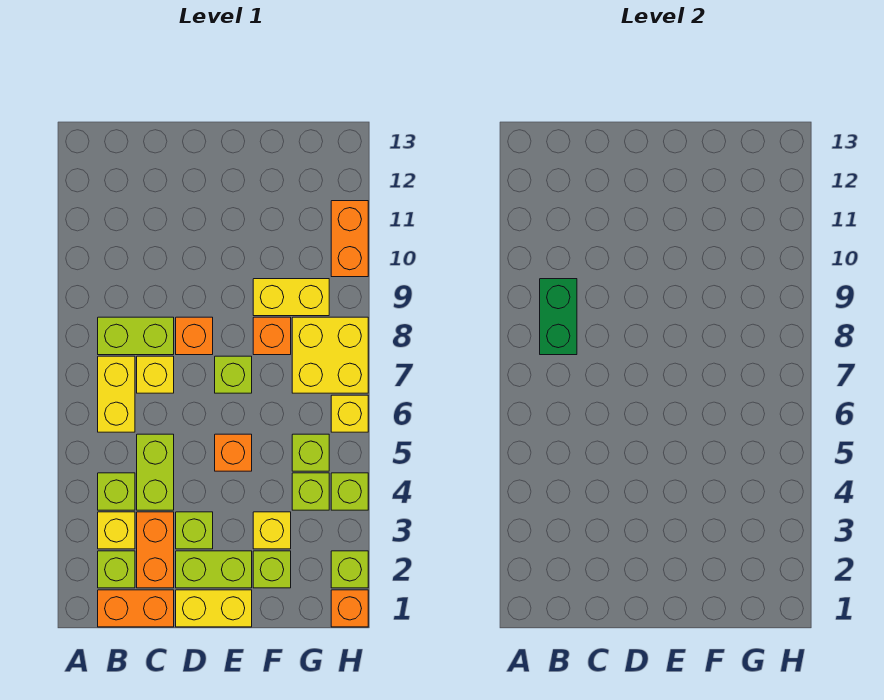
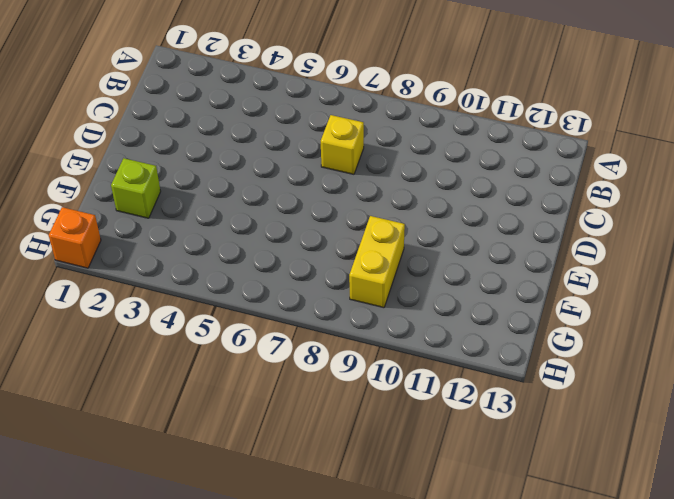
none -> orange brick B1:C1 level 1
none -> lime brick B2 level 1
none -> yellow brick B3 level 1

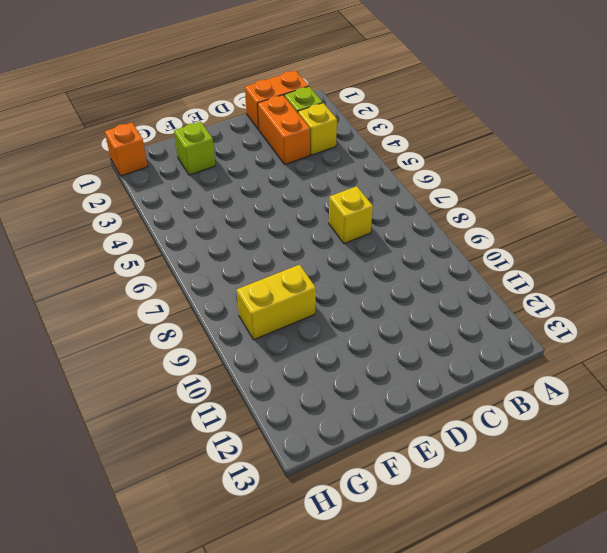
none -> lime brick B4 level 1
none -> yellow brick B6:B7 level 1
none -> lime brick B8:C8 level 1

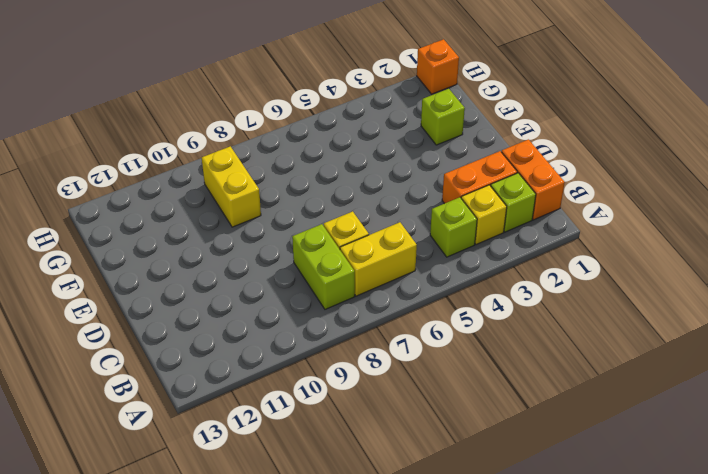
none -> lime brick C4:C5 level 1
none -> yellow brick D1:E1 level 1
none -> lime brick D2:E2 level 1

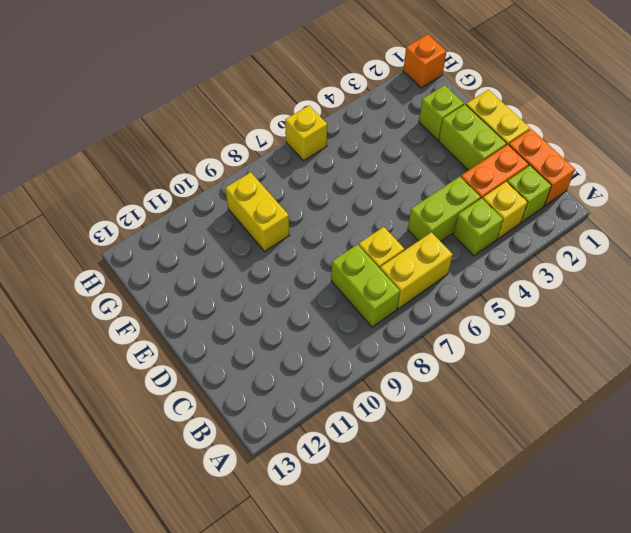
none -> lime brick D3 level 1
none -> orange brick D8 level 1
none -> orange brick E5 level 1

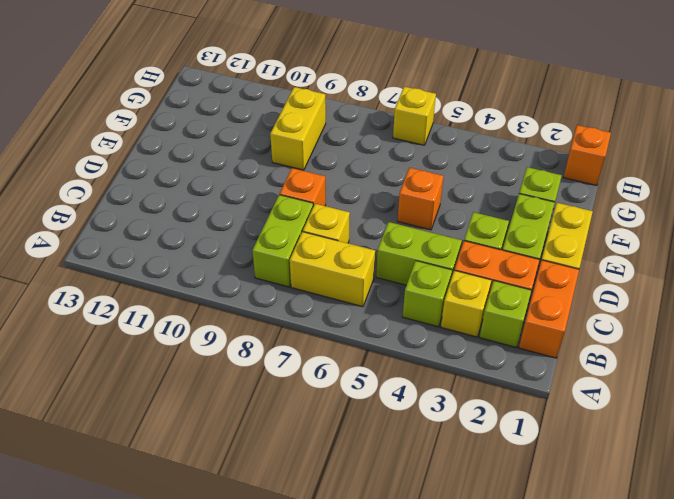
none -> lime brick E7 level 1
none -> yellow brick F3 level 1
none -> orange brick F8 level 1

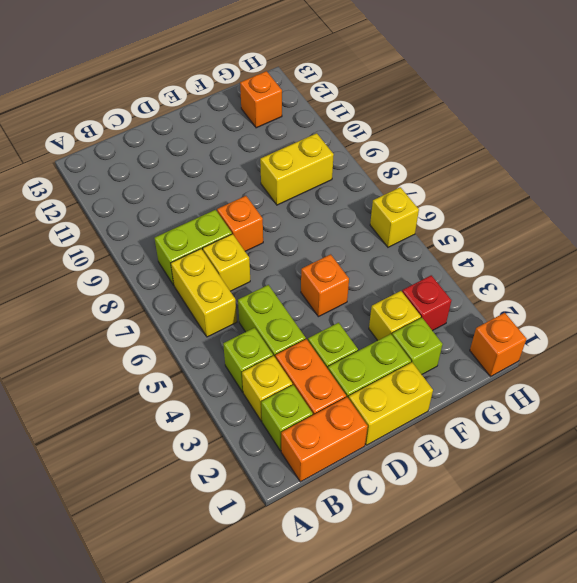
red brick G3 level 1 -> none
orange brick G12 level 1 -> orange brick F8 level 1
none -> lime brick E7 level 1
none -> lime brick G4 level 1
none -> lime brick G5 level 1

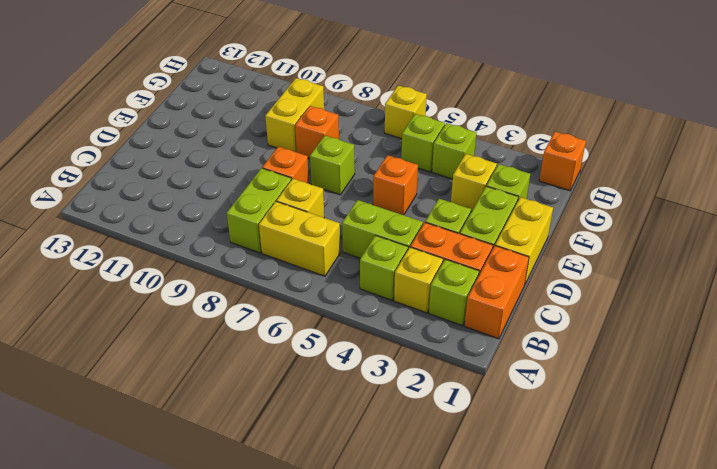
none -> yellow brick G7:H8 level 1
none -> lime brick H2 level 1
none -> lime brick H4 level 1

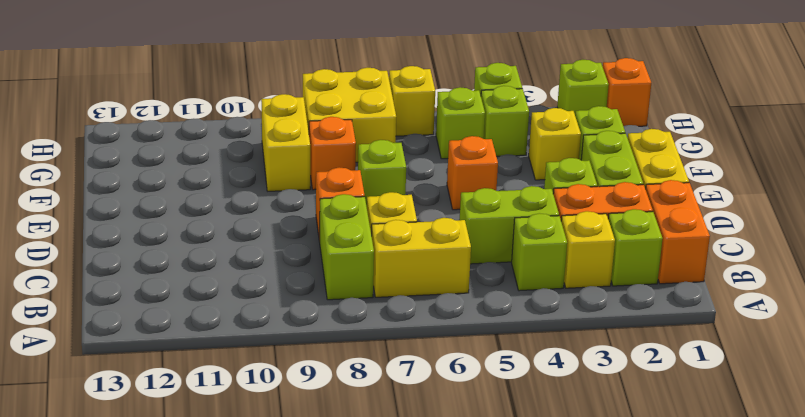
none -> orange brick H10:H11 level 1
none -> green brick B8:B9 level 2

